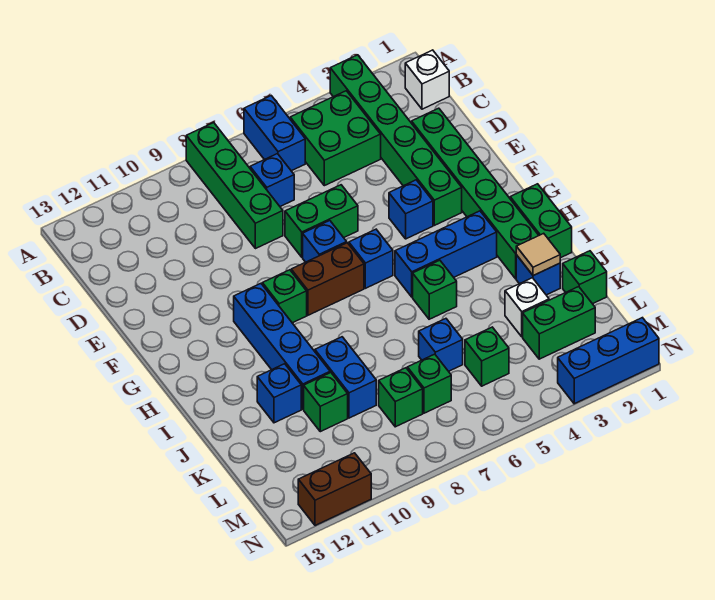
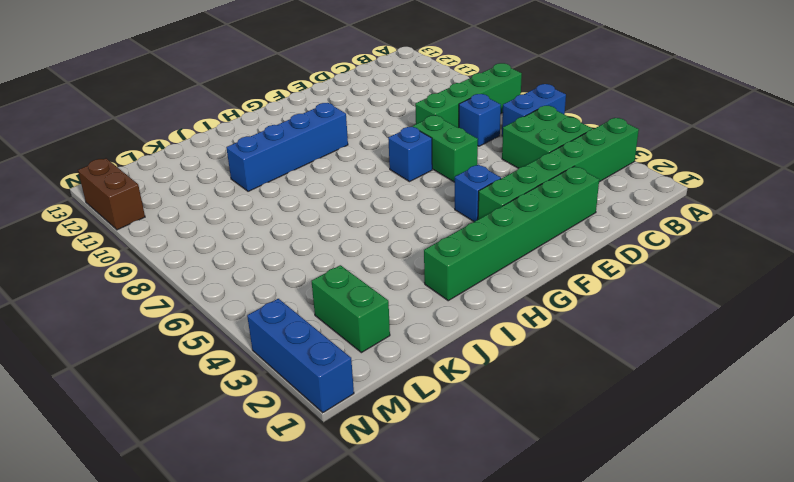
none -> white brick B1 level 1
none -> blue brick G6 level 1
none -> brown brick G7:G8 level 1
none -> green brick G9 level 1

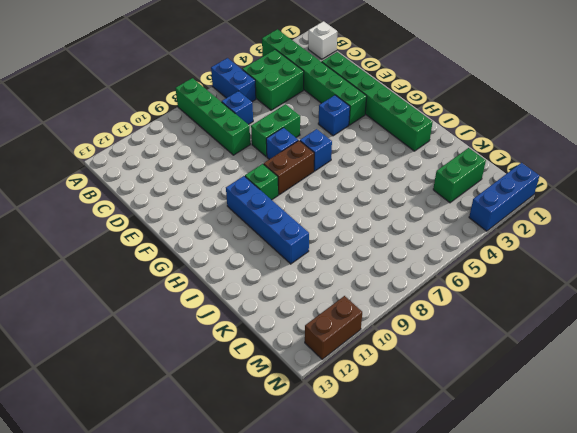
none -> green brick H1:I1 level 1
none -> blue brick H3:H5 level 1
none -> green brick I5 level 1
none -> blue brick J2 level 1

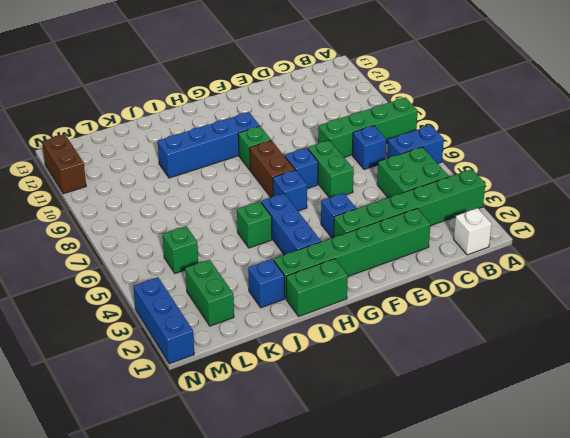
none -> blue brick J9:K9 level 1
none -> blue brick J11 level 1
none -> green brick K1 level 1
none -> white brick K3 level 1

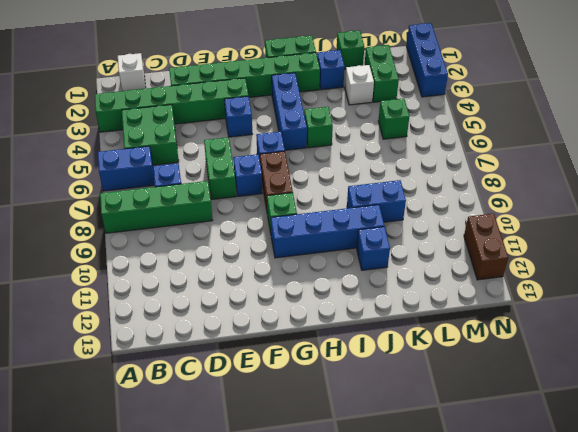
none -> blue brick K6 level 1
none -> green brick K10 level 1
none -> green brick L7 level 1
none -> green brick L8 level 1

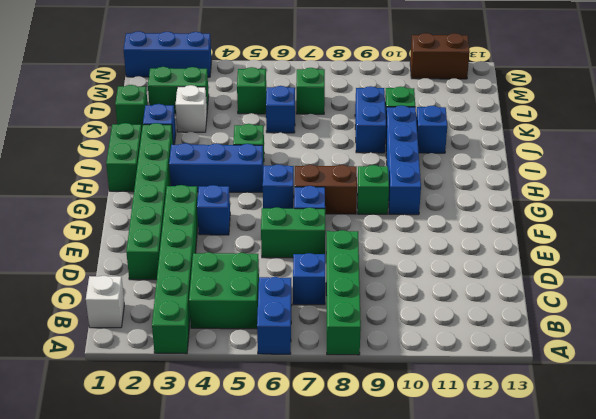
none -> green brick L8 level 1
none -> tan tile J2 level 2

